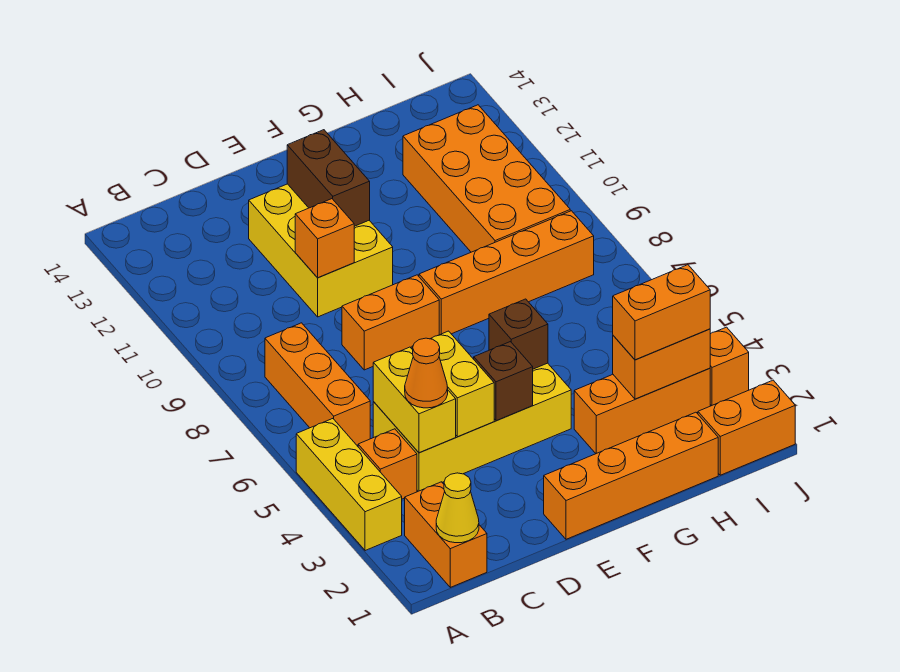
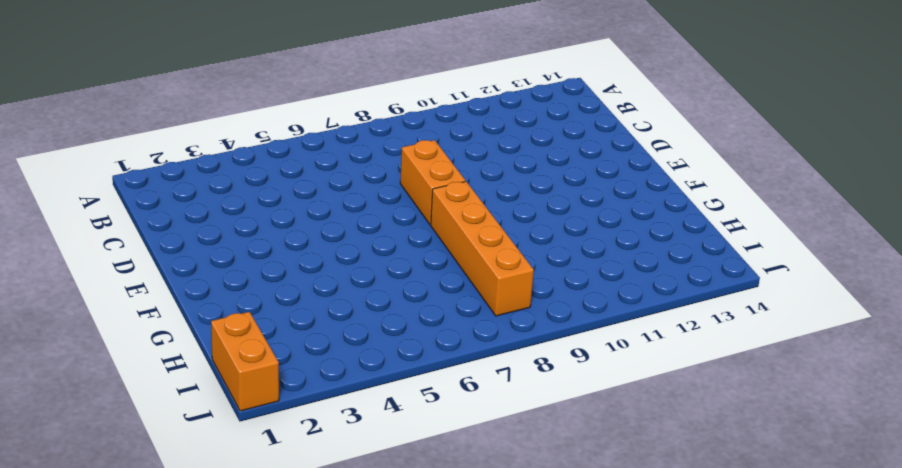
none -> yellow brick A3:A5 level 1
none -> orange brick B1:B2 level 1
none -> orange brick B4 level 1

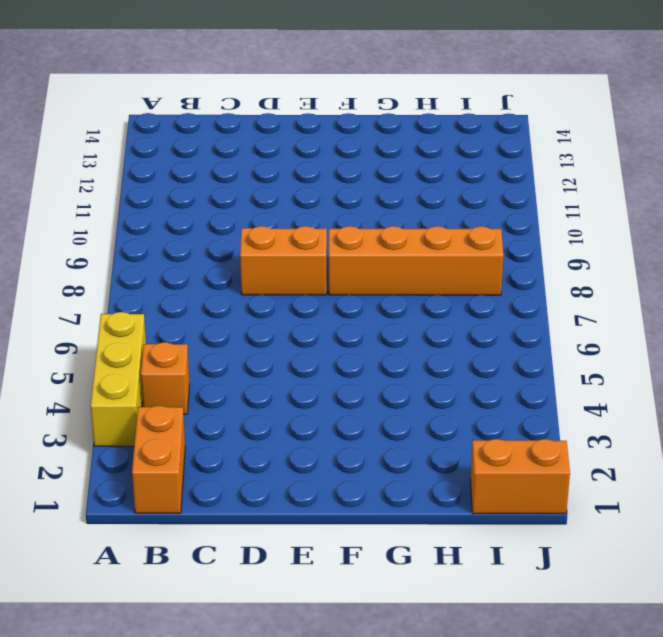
none -> orange brick B6:B8 level 1
none -> yellow brick C4:F5 level 1
none -> yellow brick D10:E12 level 1

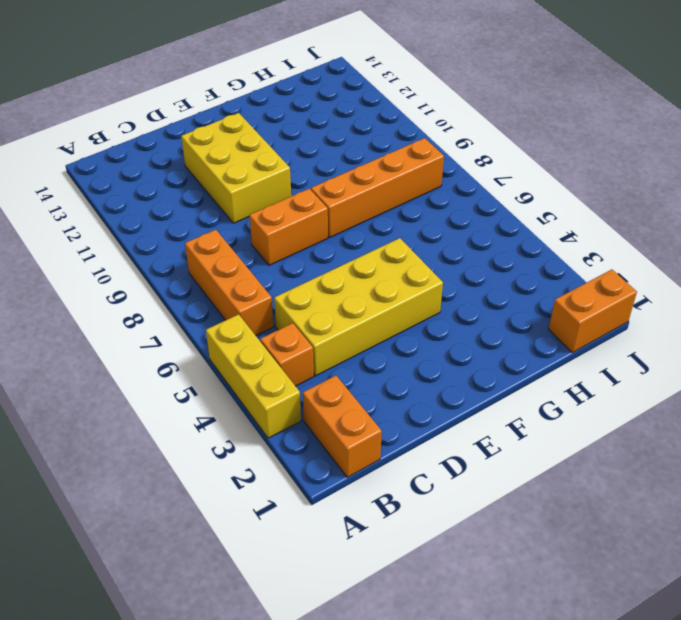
none -> orange brick E1:H1 level 1
none -> orange brick G3:I3 level 1
none -> orange brick H9:I12 level 1

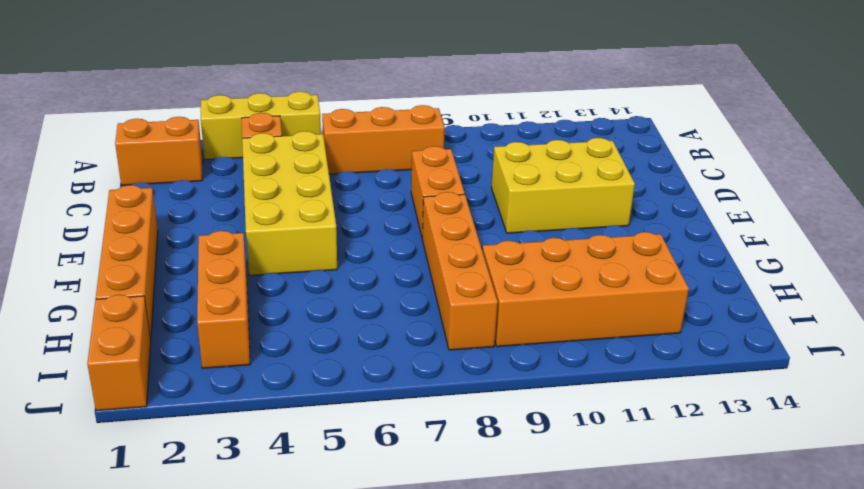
none -> orange brick J3 level 1
none -> yellow cone B1 level 2
none -> yellow brick C4:C5 level 2

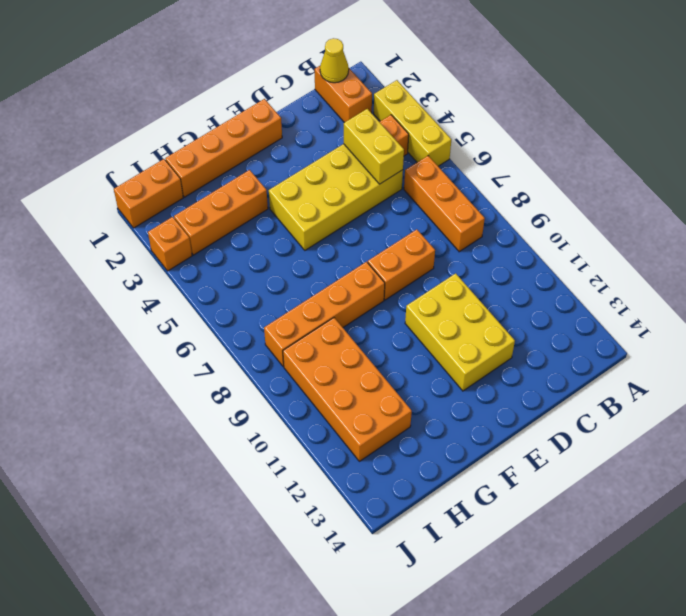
none -> yellow brick D4:D5 level 2
none -> orange brick D10 level 2
none -> brown brick E4 level 2

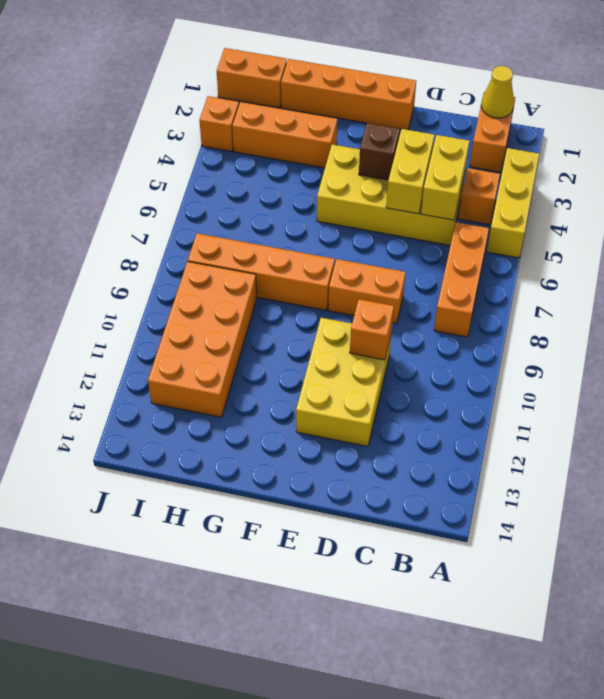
none -> brown brick E11:E12 level 2
none -> brown brick F5 level 2
none -> orange brick H3:I3 level 2

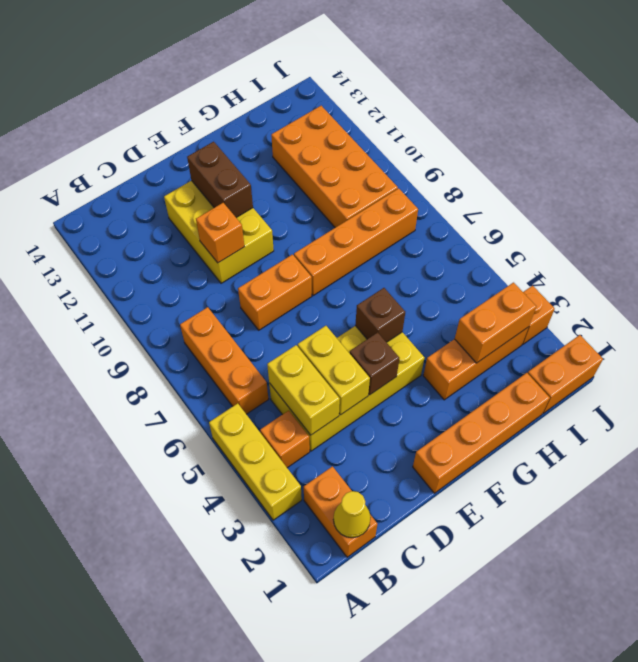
none -> orange cone C4 level 3
none -> orange brick H3:I3 level 3

